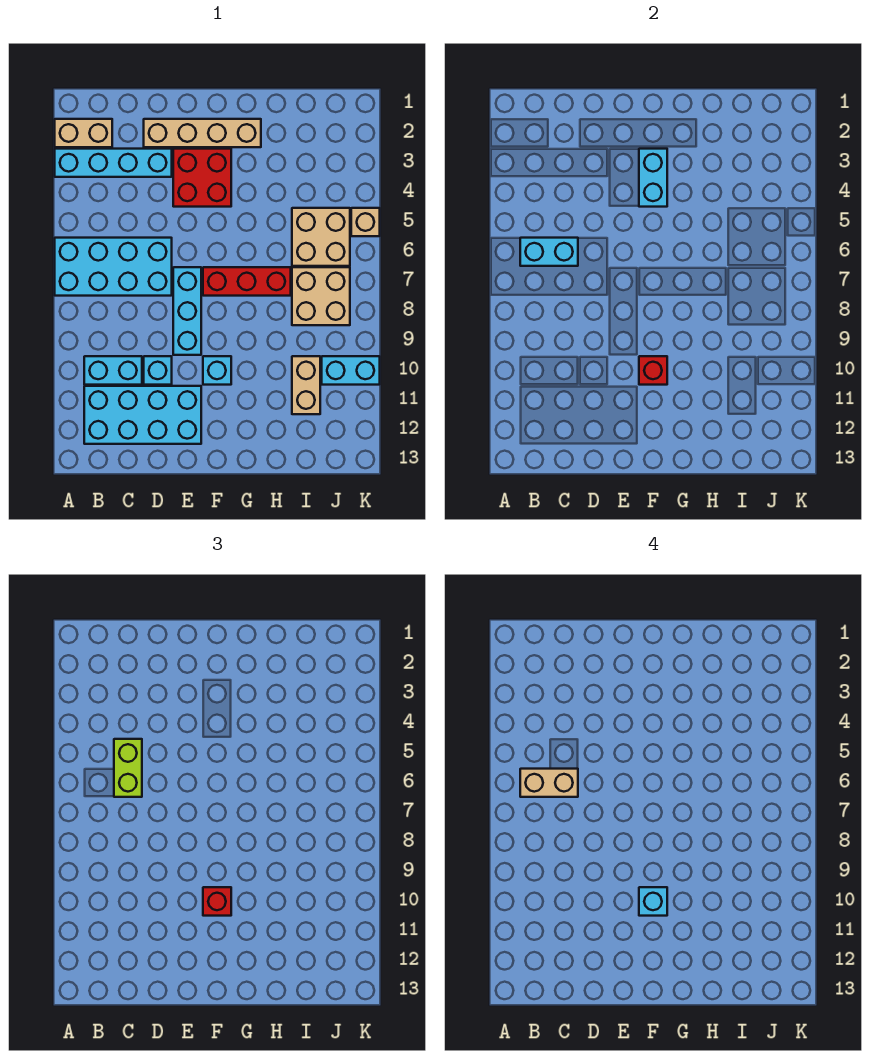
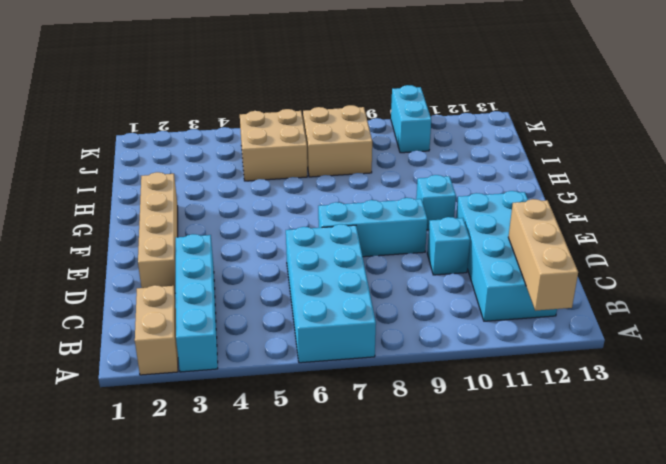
tan brick A12:C12 level 2 -> none
none -> cyan brick B10:C10 level 1
none -> red brick E3:F4 level 1
none -> red brick F7:H7 level 1

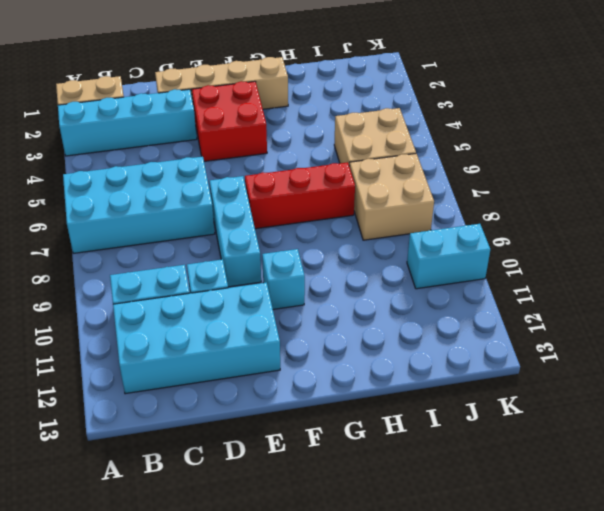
none -> tan brick I10:I11 level 1
none -> tan brick K5 level 1
none -> cyan brick B6:C6 level 2

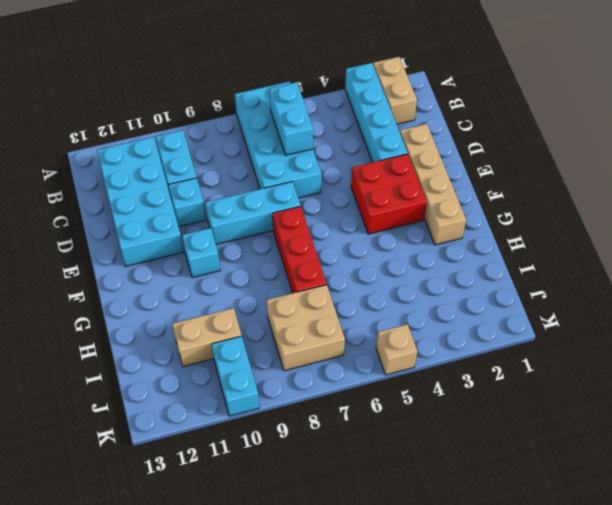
none -> tan brick I5:J6 level 1
none -> cyan brick F3:F4 level 2
none -> red brick F10 level 2

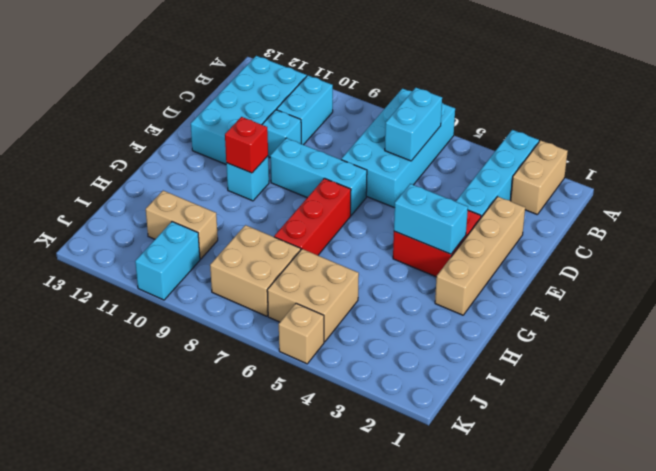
none -> lime brick C5:C6 level 3
none -> red brick F10 level 3
none -> tan brick B6:C6 level 4

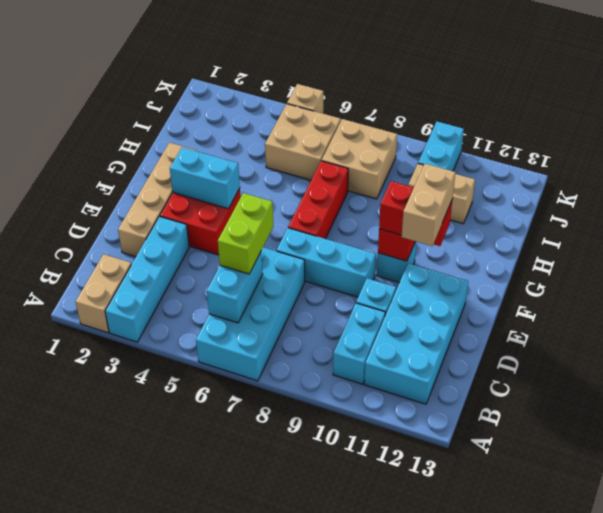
lime brick C6:D6 level 3 -> lime brick C5:C6 level 3
tan brick E11:F11 level 4 -> tan brick B6:C6 level 4
red brick F10:F11 level 3 -> red brick F10 level 3
none -> cyan brick F10 level 4

